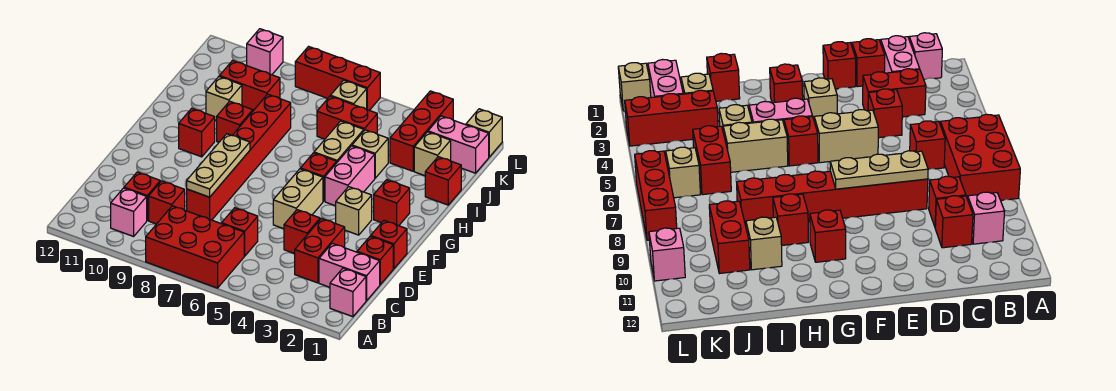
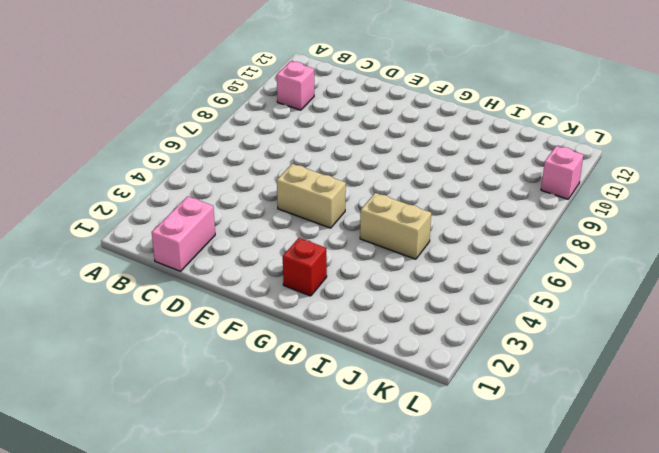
none -> red brick A6:B8 level 1
none -> pink brick B1 level 1
none -> red brick C3:D3 level 1
none -> red brick C6 level 1

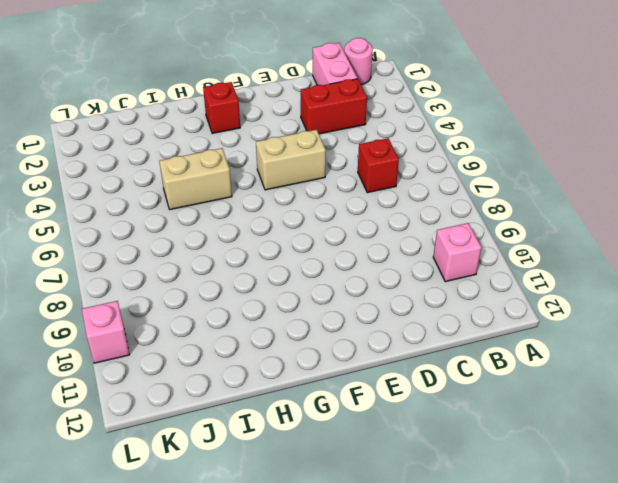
pink round brick B1 level 1 -> pink brick B1 level 1
none -> red brick A6:B8 level 1
none -> red brick C9 level 1
none -> red brick C10 level 1
none -> red brick D1 level 1

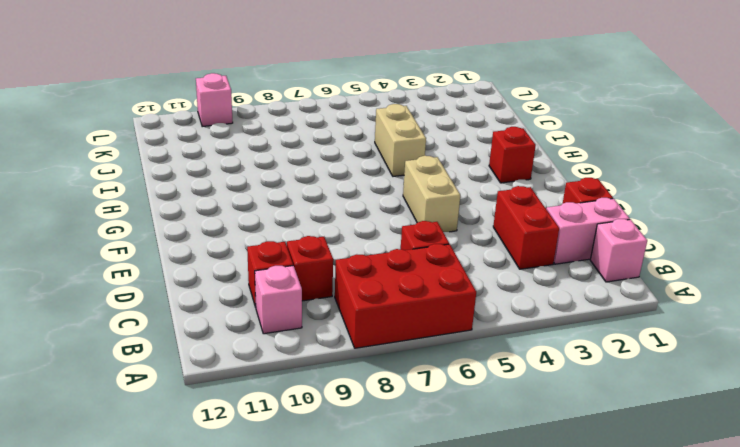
none -> red brick D4 level 1
none -> red brick D8:I8 level 1
none -> red brick E1 level 1
none -> tan brick F3 level 1

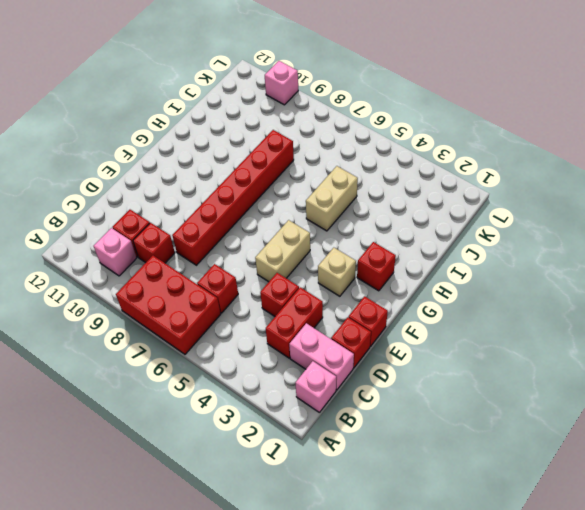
none -> pink brick G4:H4 level 1
none -> red brick G5 level 1
none -> red brick G10 level 1
none -> red brick H9 level 1

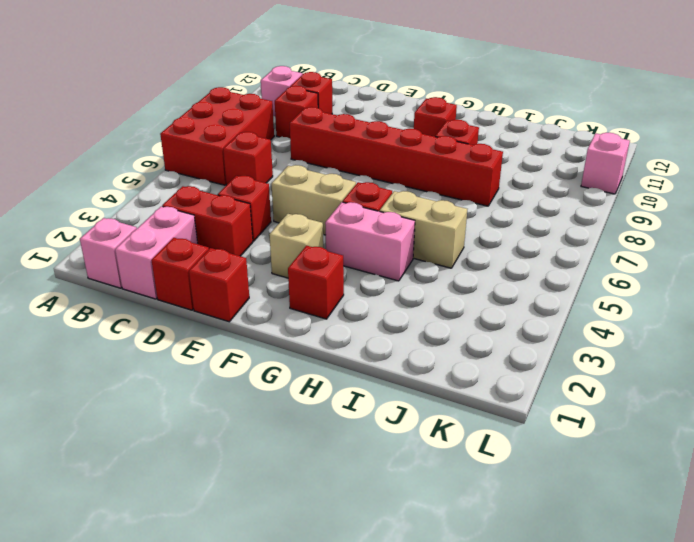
none -> red brick I1 level 1
none -> tan brick I4 level 1
none -> tan brick I10 level 1
none -> tan brick J2 level 1

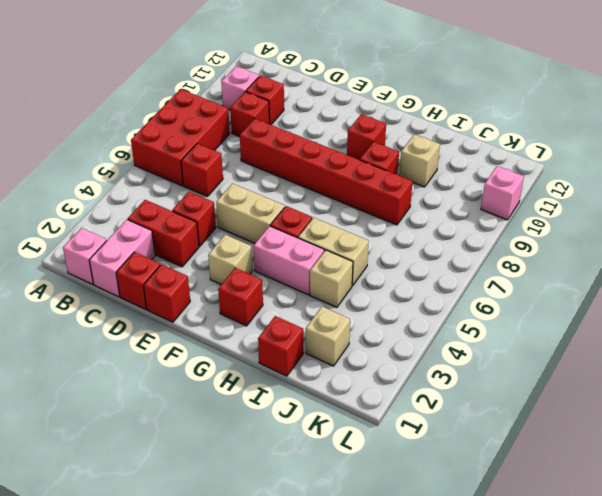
none -> red brick J3:L3 level 1
none -> red brick J5:J6 level 1
none -> red brick J9:J10 level 1
none -> pink brick K1:K2 level 1

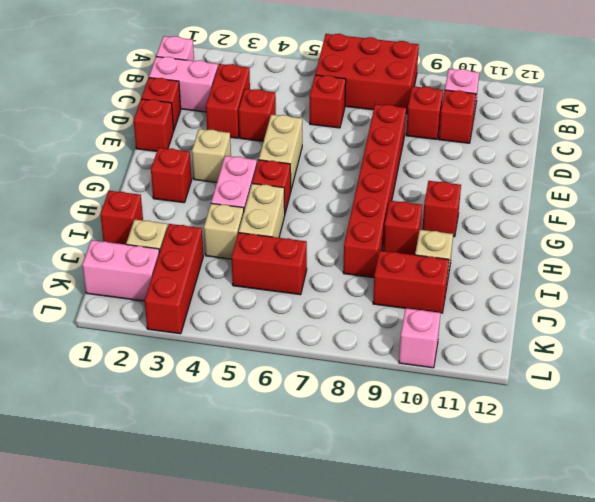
none -> tan brick K6 level 1
none -> tan brick L1 level 1
none -> red brick L6:L8 level 1
none -> tan plate D8:F8 level 2

